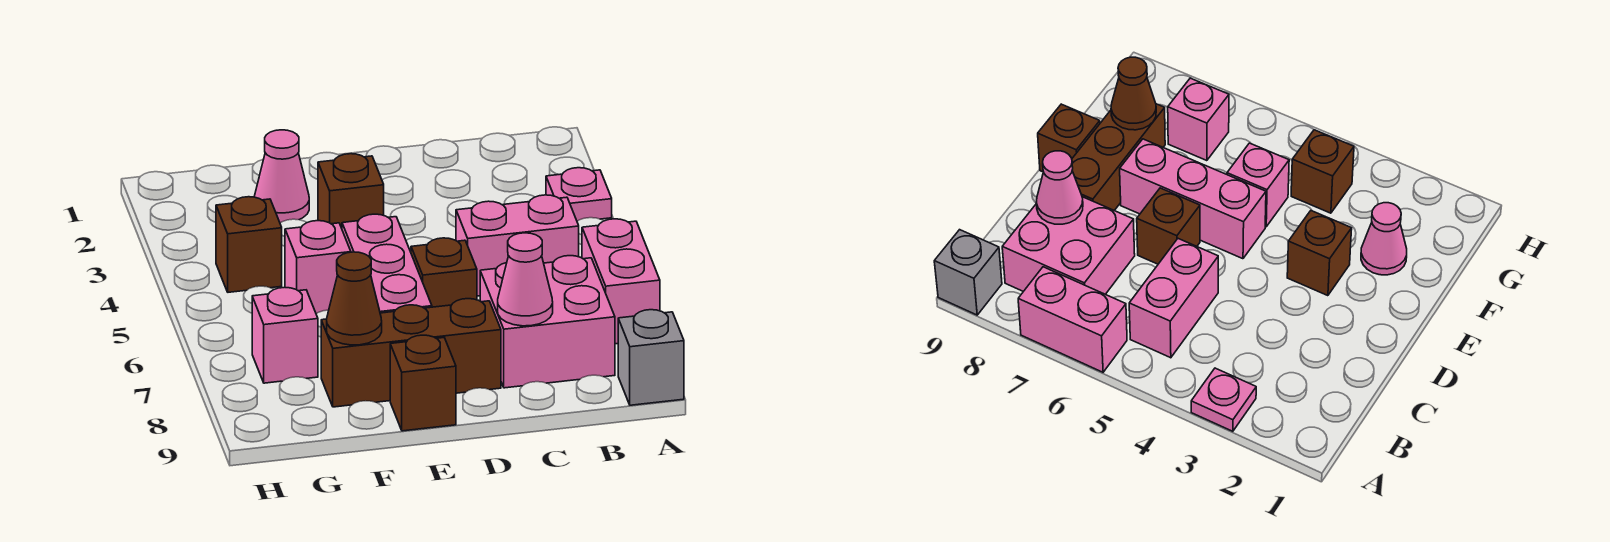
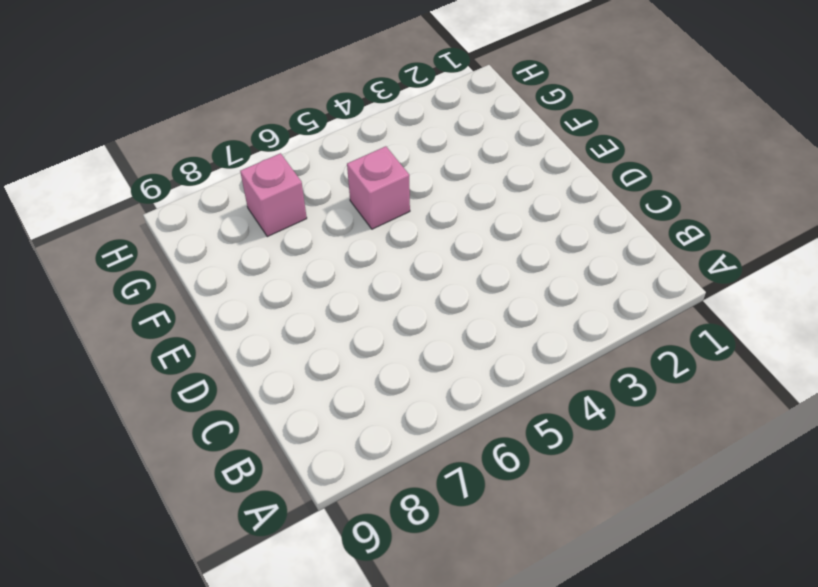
none -> pink plate A3 level 1
none -> pink brick A6:A7 level 1
none -> grey brick A9 level 1

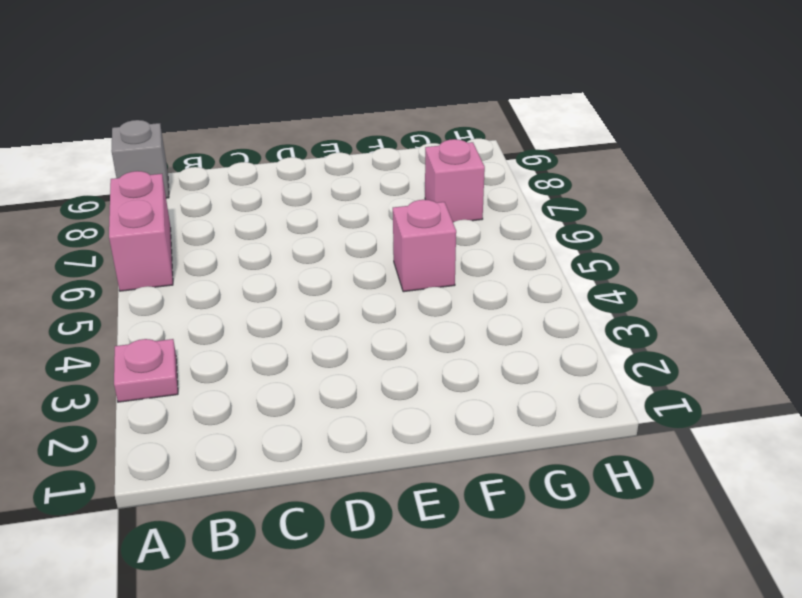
none -> pink brick B5:C5 level 1
none -> pink brick B7:C8 level 1
none -> brown brick D6 level 1

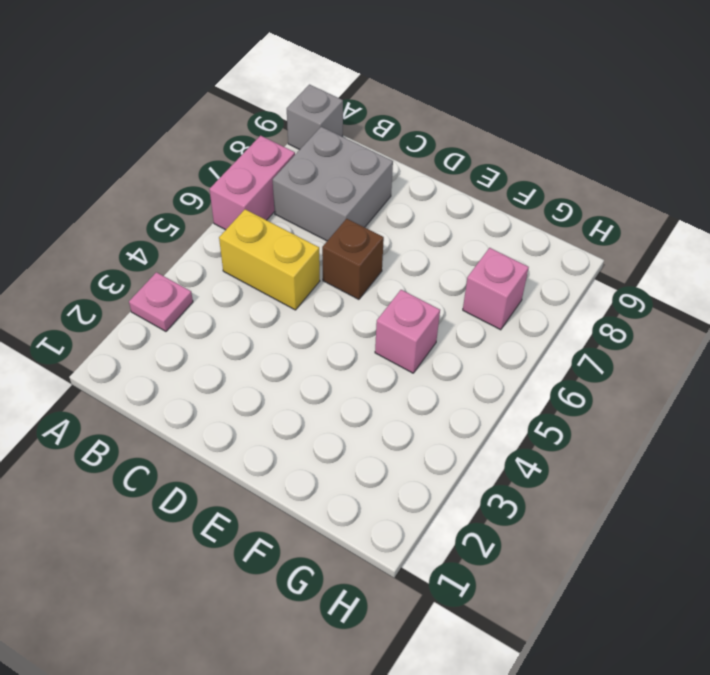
yellow brick B5:C5 level 1 -> pink brick B5:C5 level 1
grey brick B7:C8 level 1 -> pink brick B7:C8 level 1
none -> brown brick D8:F8 level 1
none -> brown brick E3 level 1
none -> pink brick E5:E7 level 1

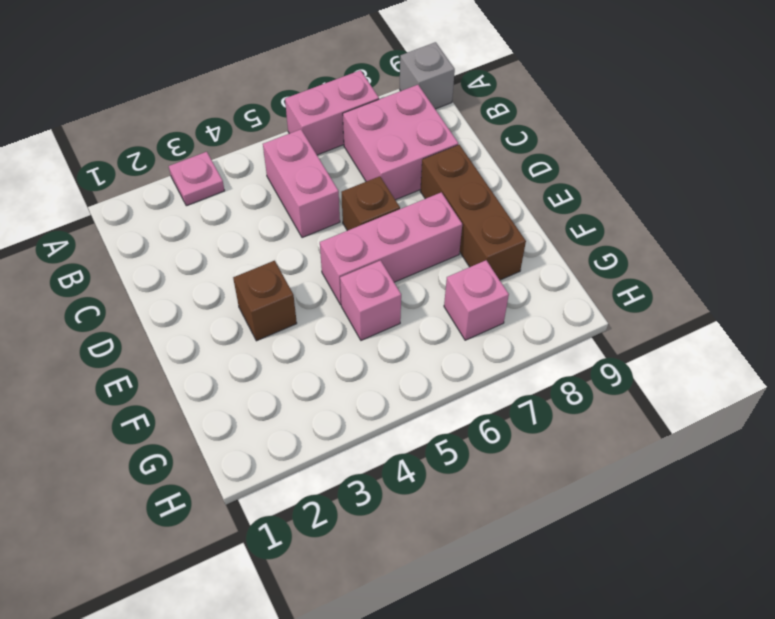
none -> brown brick E9 level 1
none -> pink cone F2 level 1
none -> brown brick G4 level 1

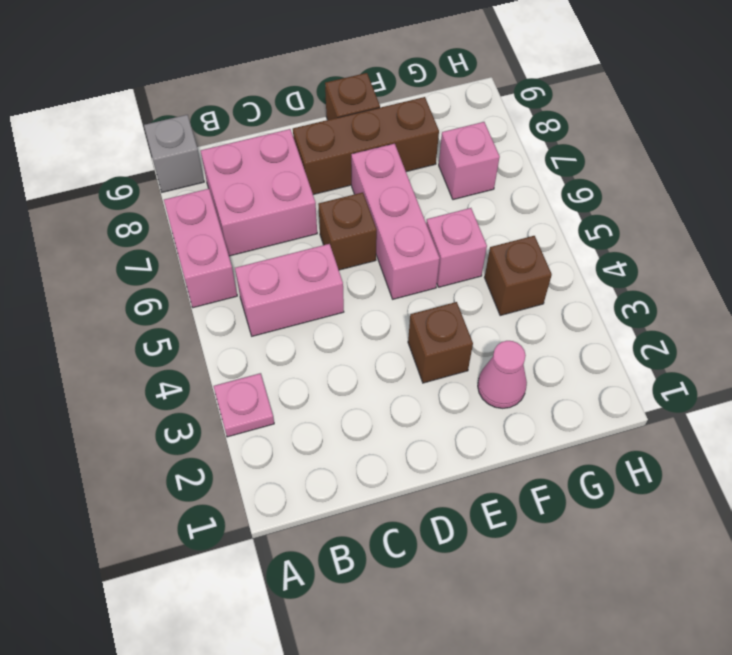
none -> pink cone C8 level 2
none -> brown cone F8 level 2

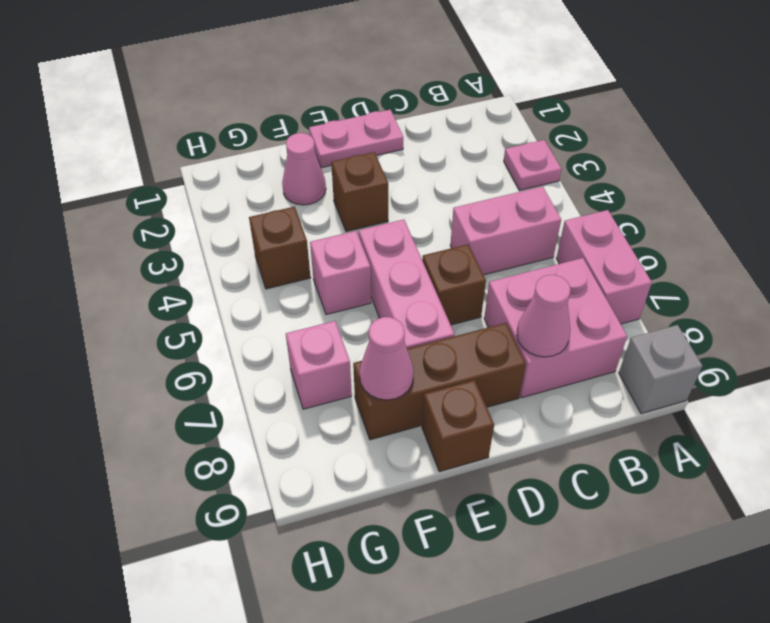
pink plate D1:E1 level 1 -> none
pink cone F8 level 2 -> brown cone F8 level 2

